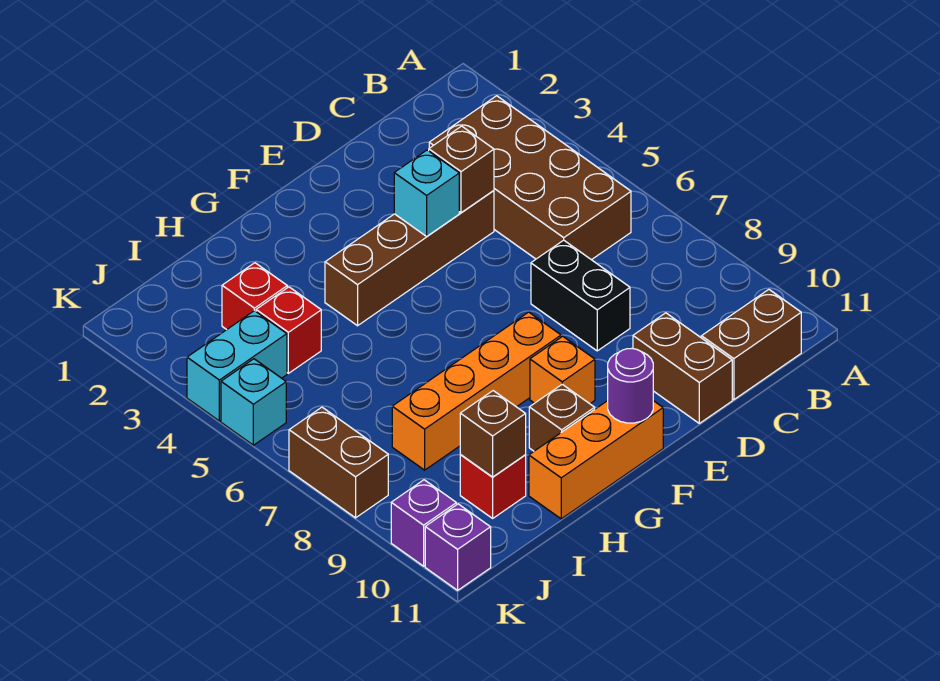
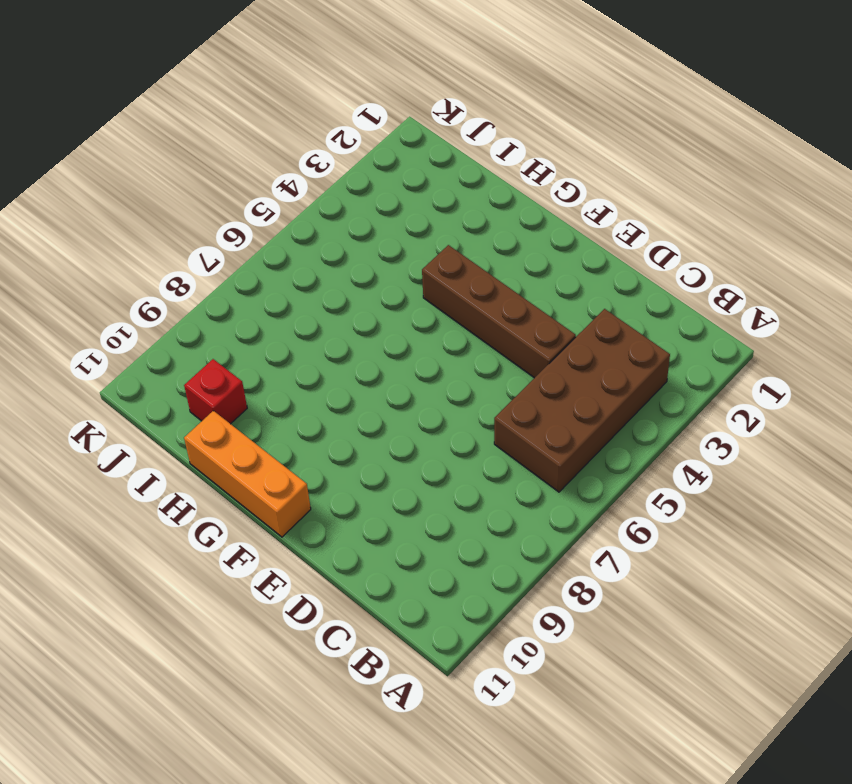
none -> brown brick B11:C11 level 1
none -> black brick D7:D8 level 1
none -> brown brick D10:D11 level 1

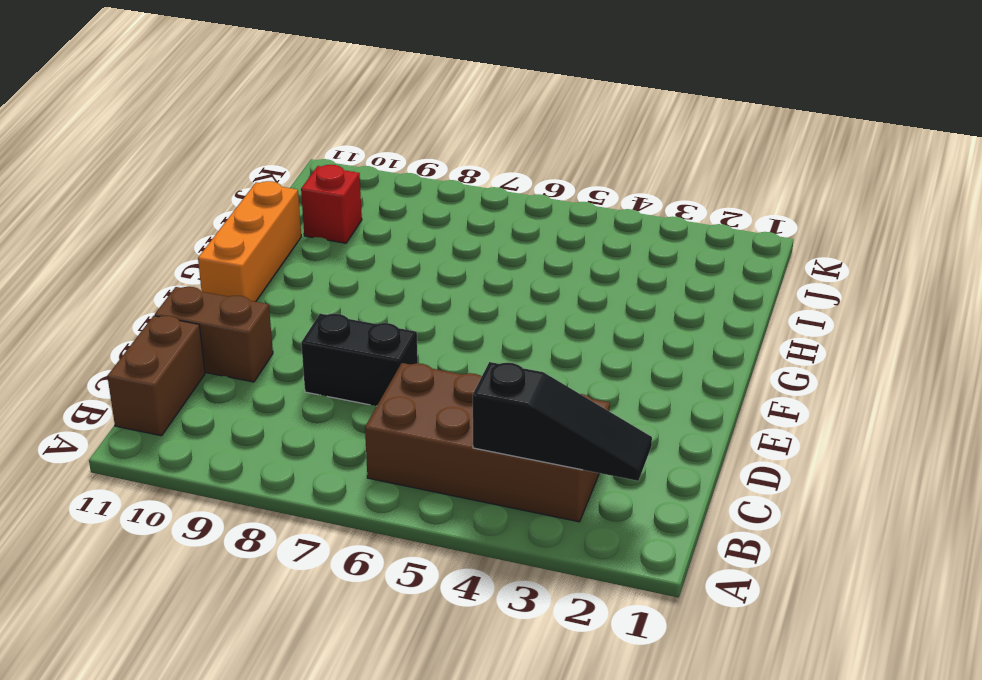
black slope B2:B4 level 2 top 4 -> none
none -> brown brick D4:G4 level 1
none -> orange brick F8:I8 level 1
none -> orange brick F9 level 1

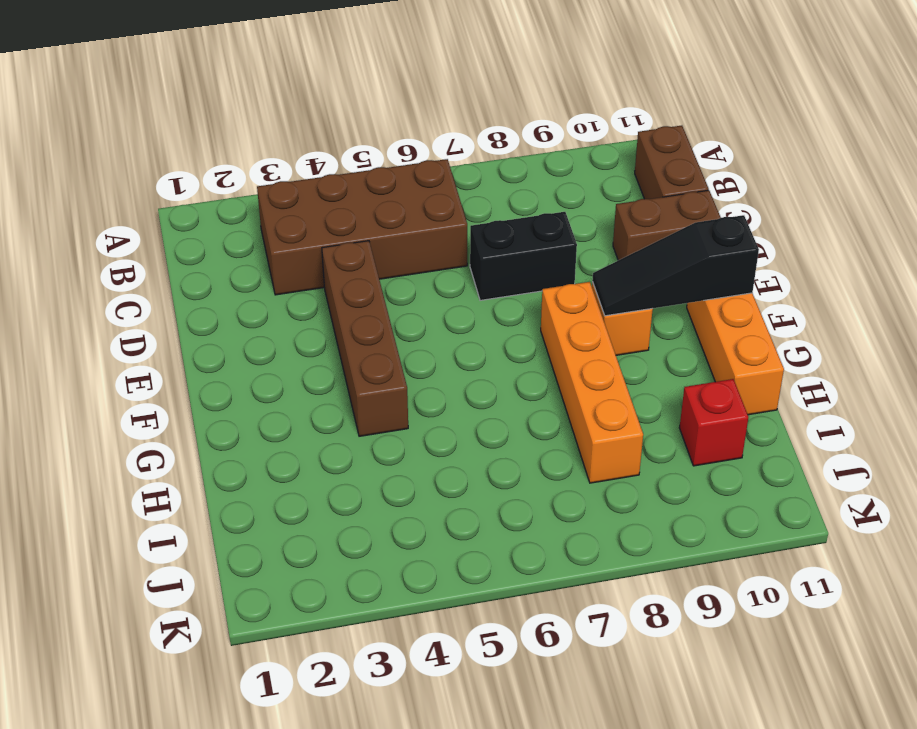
black slope F9:F11 level 2 top 11 -> purple round brick F11 level 2
none -> brown brick G10 level 1
none -> red brick I3 level 1
none -> red brick I4 level 1

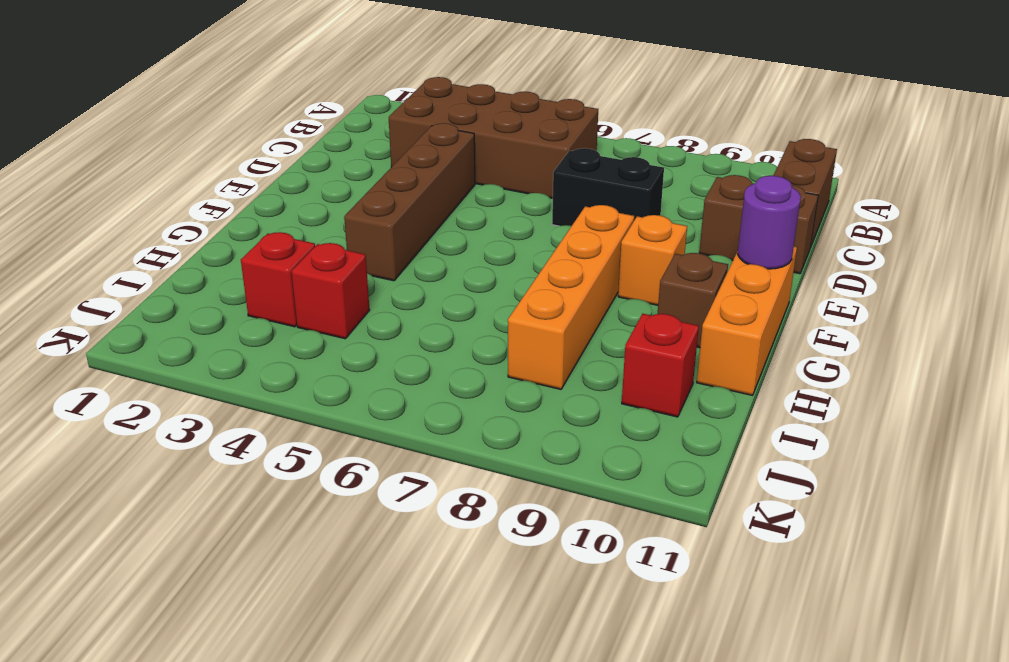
none -> cyan brick J4:K4 level 1
none -> cyan brick K5 level 1
none -> brown brick K7:K8 level 1

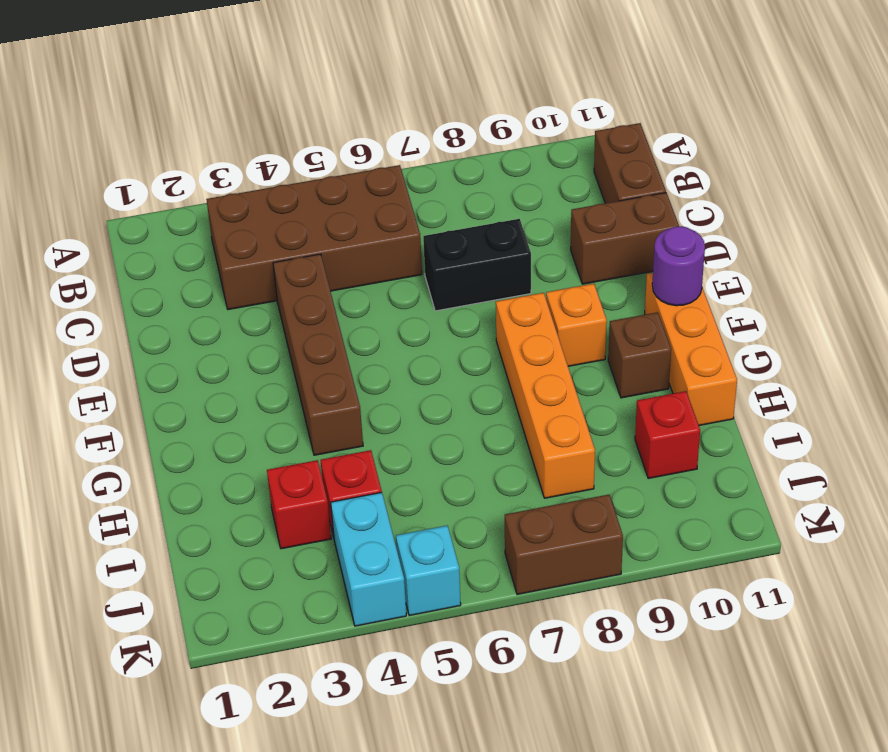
none -> purple brick K10 level 1
none -> purple brick K11 level 1
none -> brown brick D4 level 2

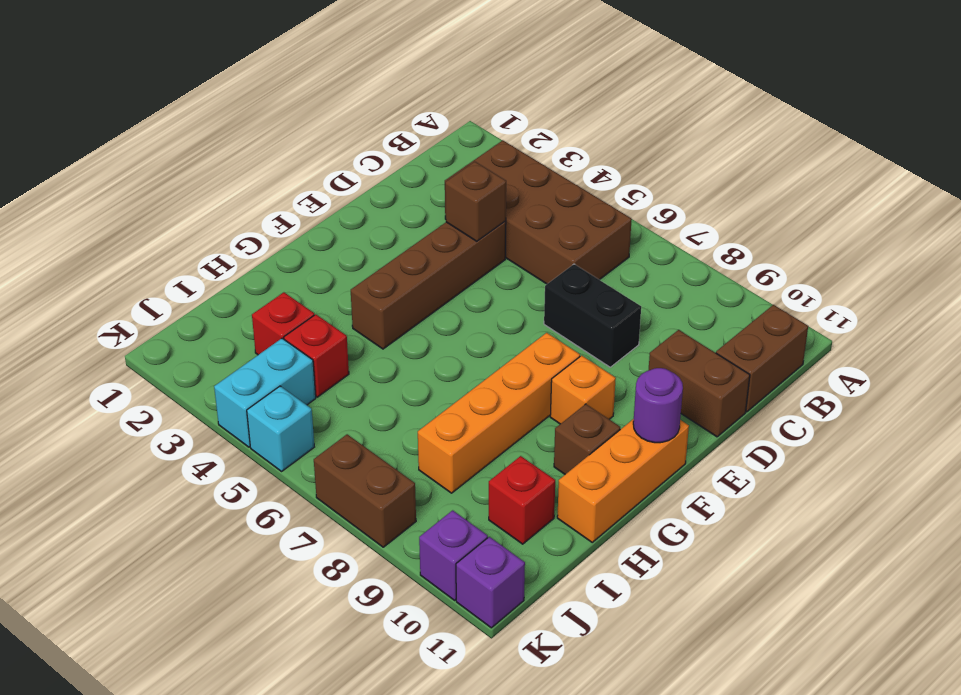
none -> cyan brick E4 level 2
none -> brown brick I10 level 2

